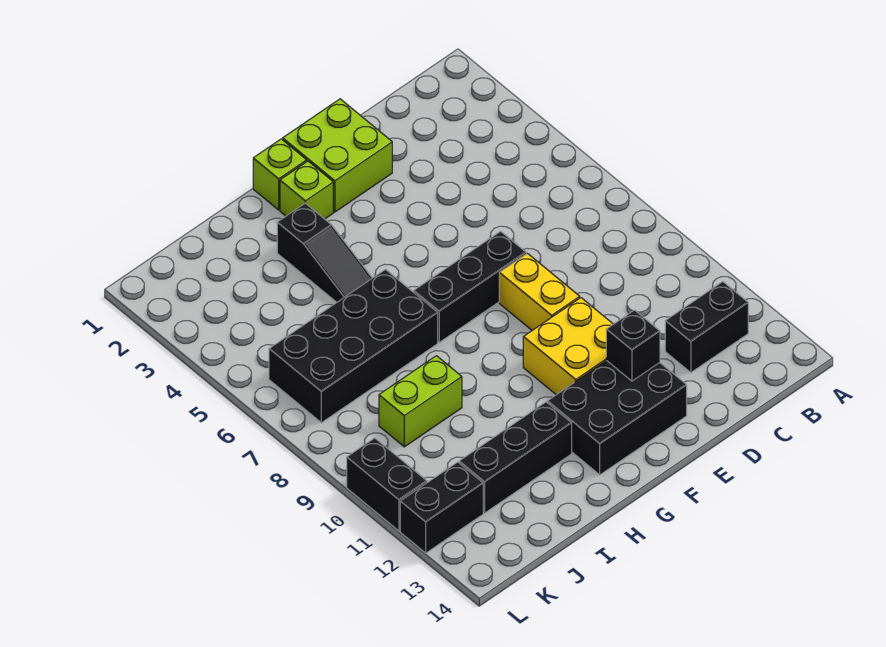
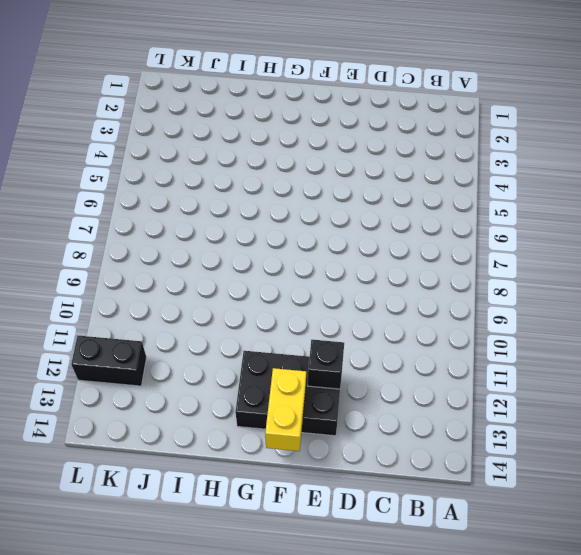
yellow brick F13:F14 level 2 -> yellow brick E8:E9 level 1
none -> black brick B12:C12 level 1
none -> lime brick E1:F2 level 1
none -> black brick E7:G7 level 1

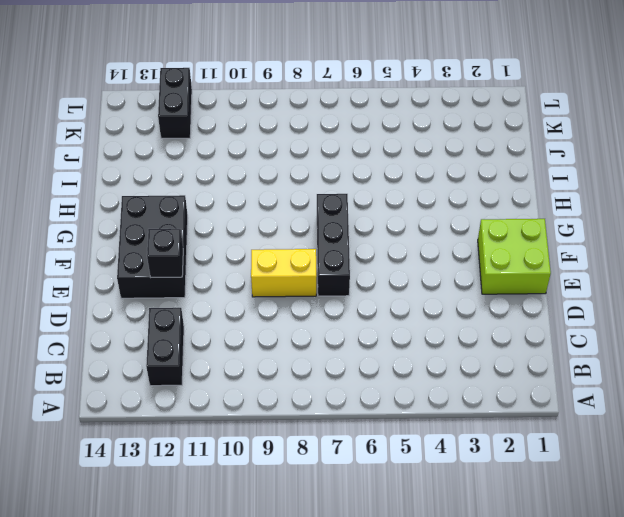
none -> yellow brick E10:F11 level 1
none -> lime brick G1 level 1
none -> lime brick G2 level 1

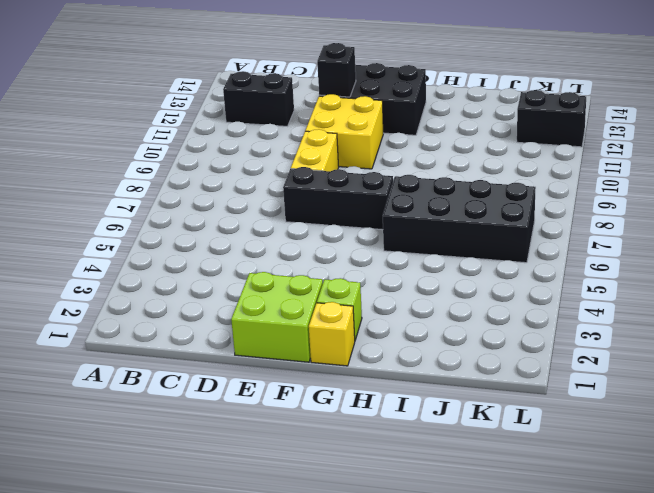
yellow brick G1 level 1 -> lime brick G1 level 1
none -> black slope H3:H5 level 1 top 3
none -> black brick H12:J12 level 1
none -> lime brick I9:J9 level 1

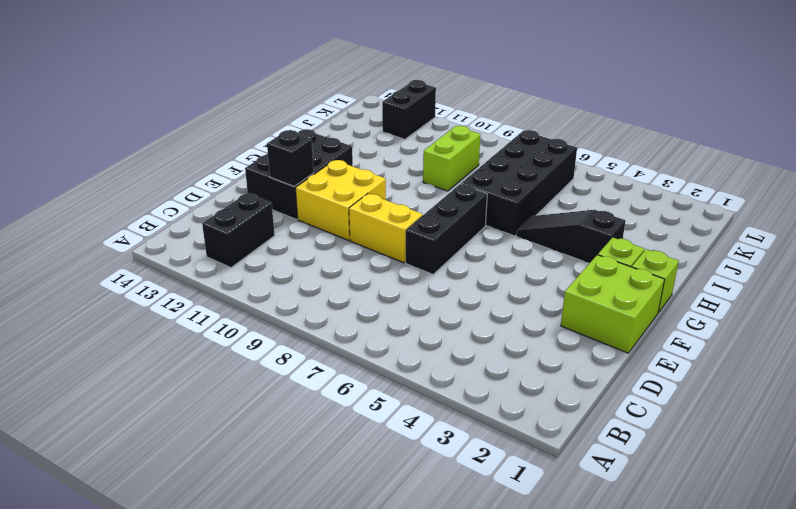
none -> black brick H12:J12 level 1
none -> black brick L10:L11 level 1

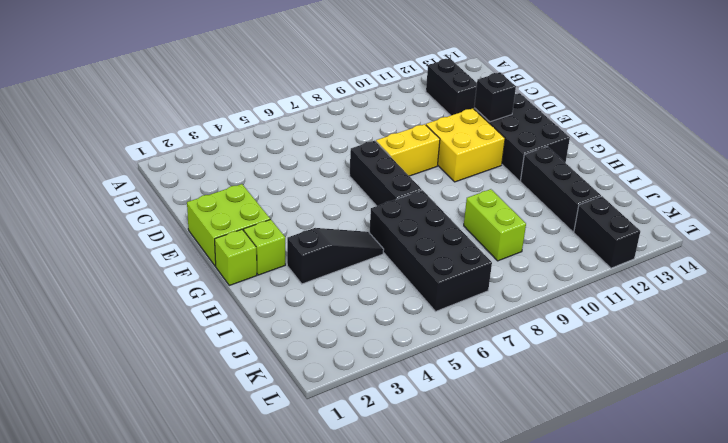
none -> black brick L10:L11 level 1

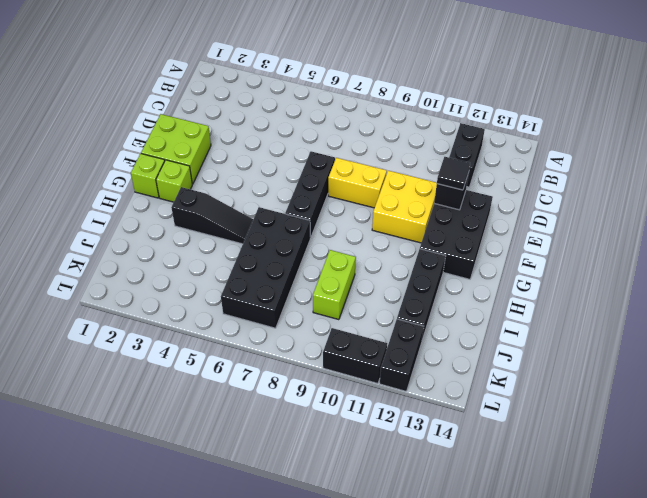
black tile E12 level 3 -> none

